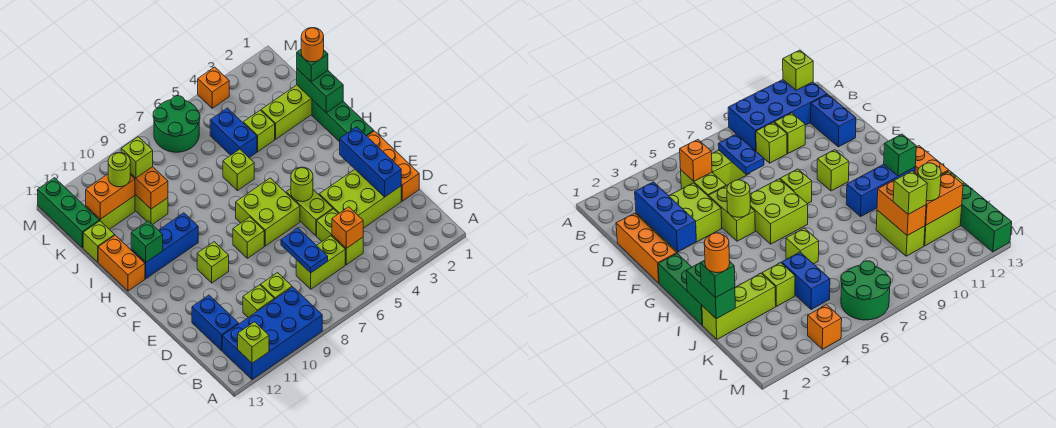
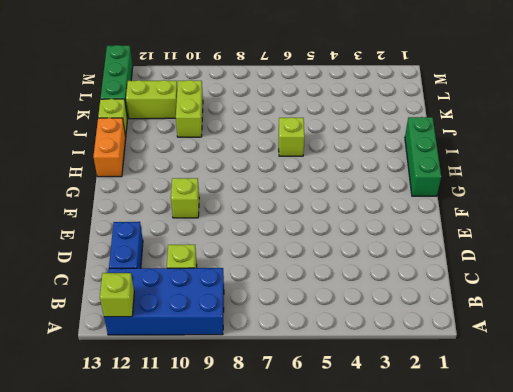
none -> lime brick C5:D5 level 1
none -> lime brick C6:C7 level 1
none -> lime brick C9 level 1
none -> orange brick D1:F1 level 1

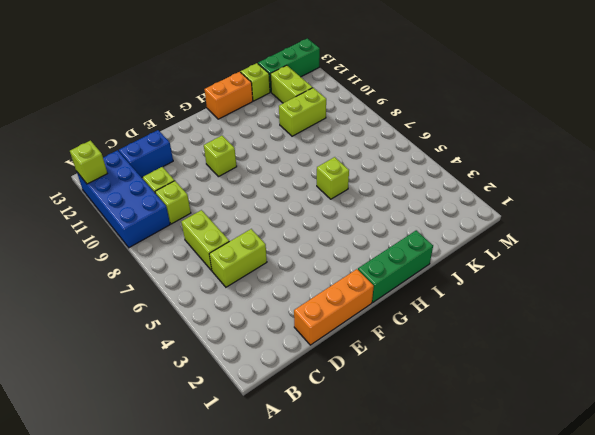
none -> lime brick D2:E4 level 1
none -> lime brick E5:F5 level 1
none -> lime brick F6:G7 level 1
none -> lime brick F8 level 1

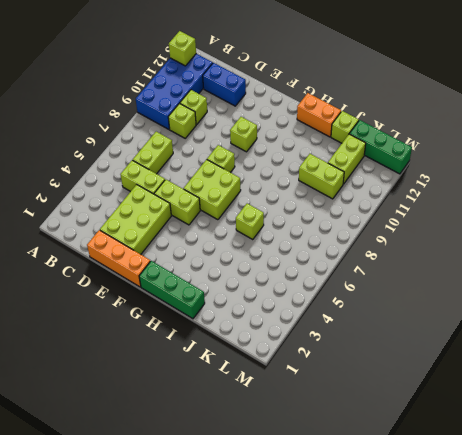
none -> blue brick H10:H12 level 1
none -> lime brick J1:J3 level 1
none -> lime brick J4 level 1
none -> blue brick J5:K5 level 1

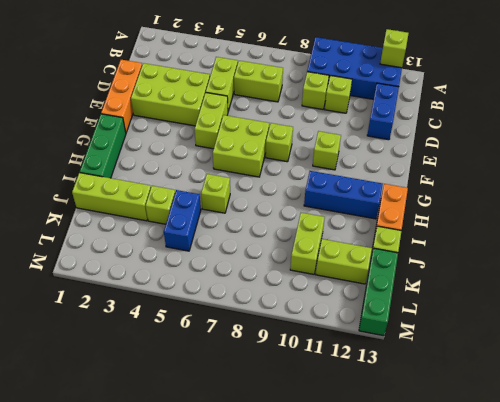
none -> green round brick L6:M7 level 1
none -> orange brick M4 level 1
none -> orange brick C5 level 2
none -> blue plate C7:D7 level 2

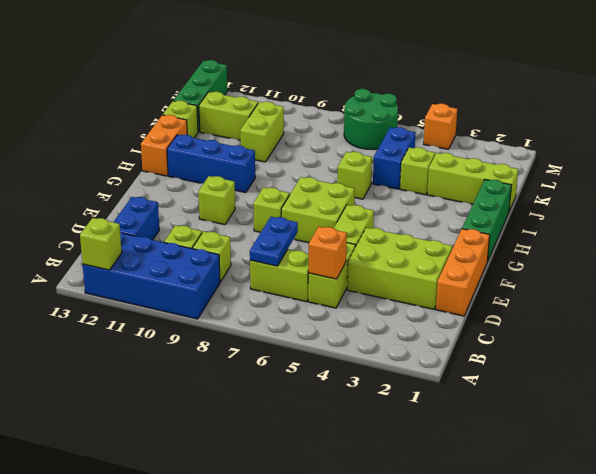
none -> blue brick D2:F2 level 2
none -> lime round brick F5 level 2
none -> green brick H12 level 2
none -> green brick I1:J1 level 2

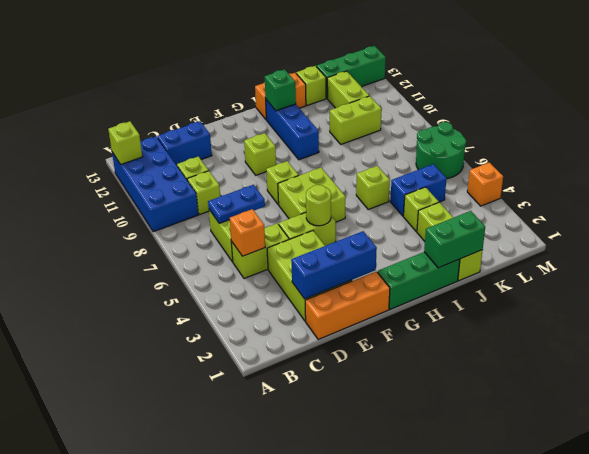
none -> orange brick J10:K10 level 2
none -> orange brick K11:K12 level 2
none -> green brick J1 level 3
none -> lime brick K10 level 3

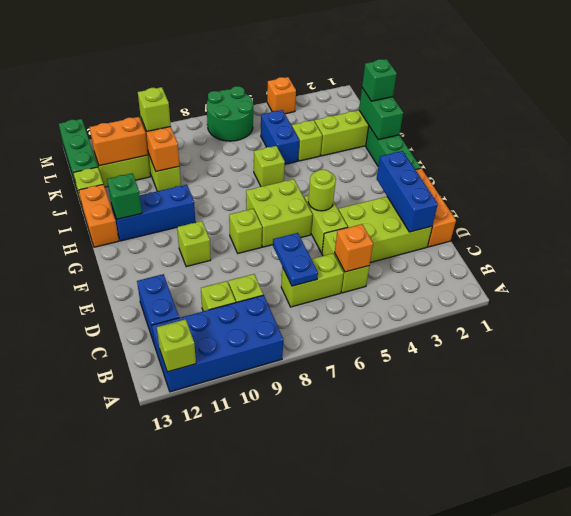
none -> lime round brick K11 level 3
none -> orange round brick J1 level 4

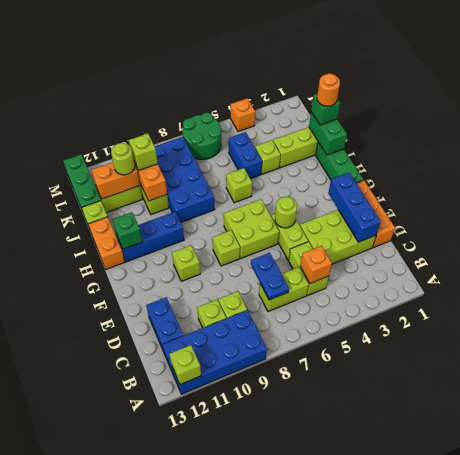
blue brick I8:L9 level 1 -> none

